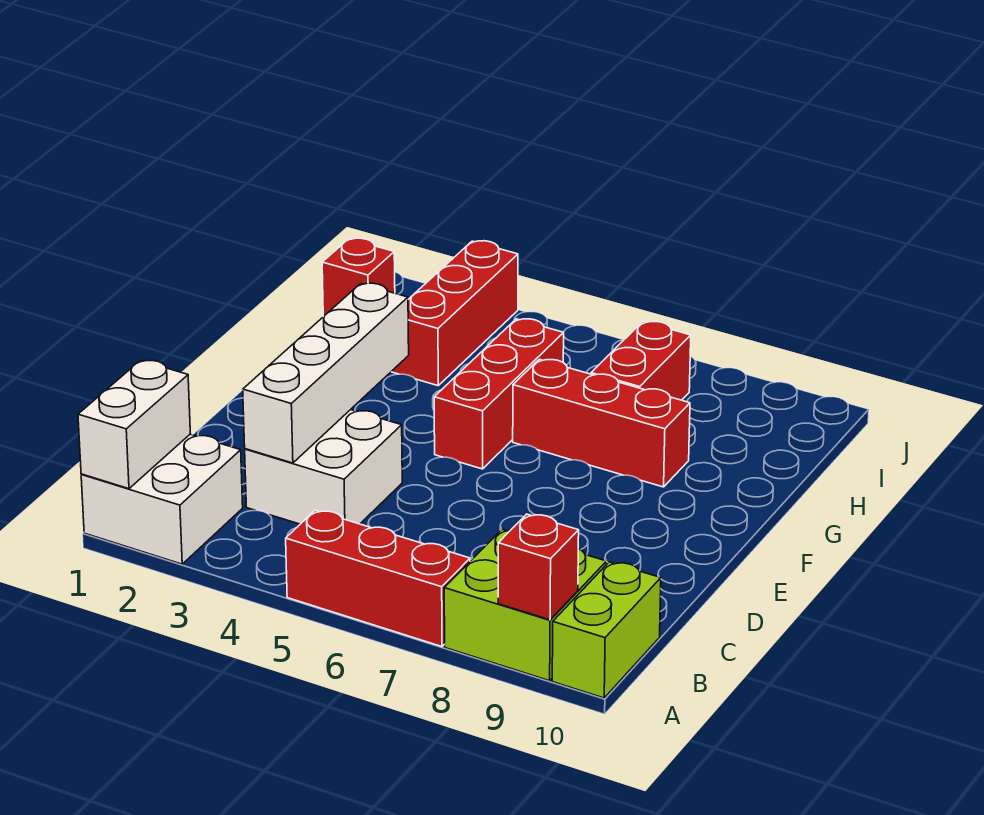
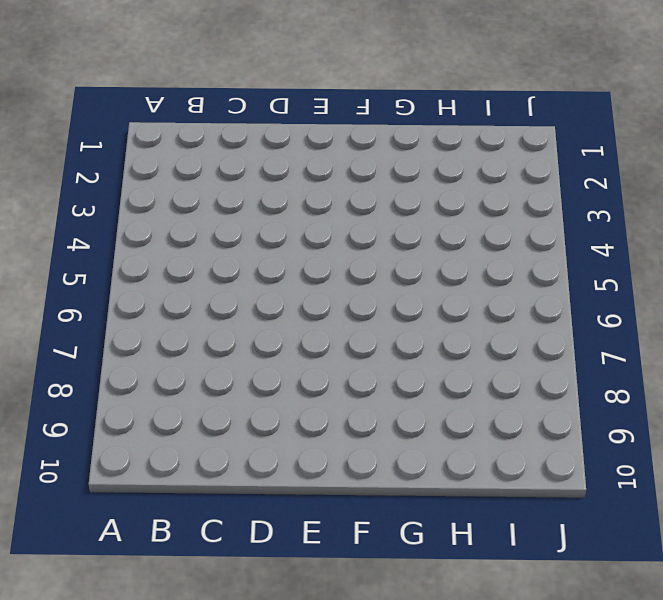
none -> white brick A1:B2 level 1
none -> red brick A5:A7 level 1
none -> lime brick A8:B9 level 1

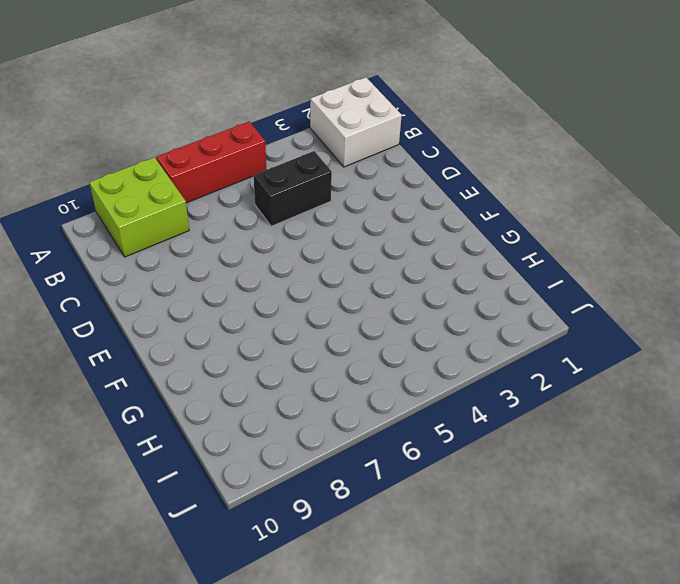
black brick C4:C5 level 1 -> white brick C3:D4 level 1
none -> lime brick A10:B10 level 1
none -> red brick F5:H5 level 1
none -> red brick G6:G8 level 1

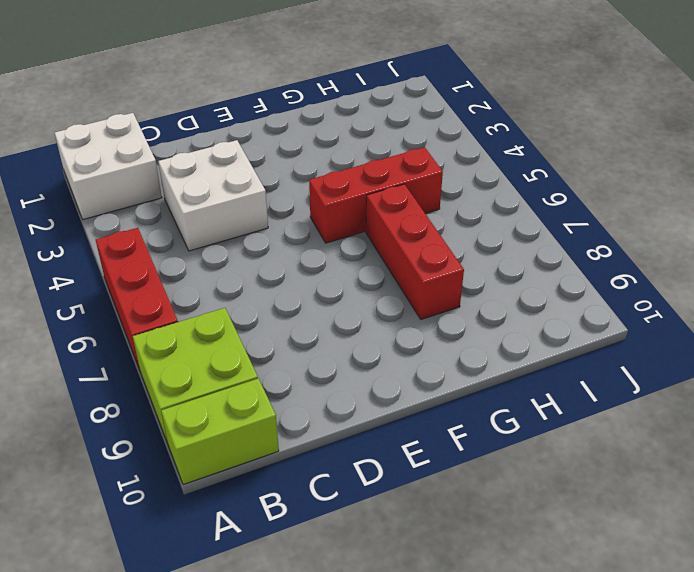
none -> red brick H3:J3 level 1
none -> red brick H7:I7 level 1
none -> red brick I1 level 1

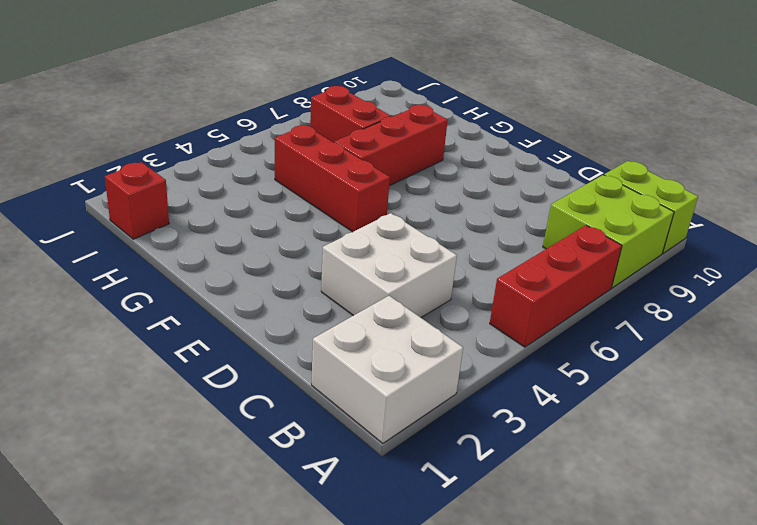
none -> red brick H3:J3 level 1
none -> white brick A1:B1 level 2
none -> red brick A9 level 2

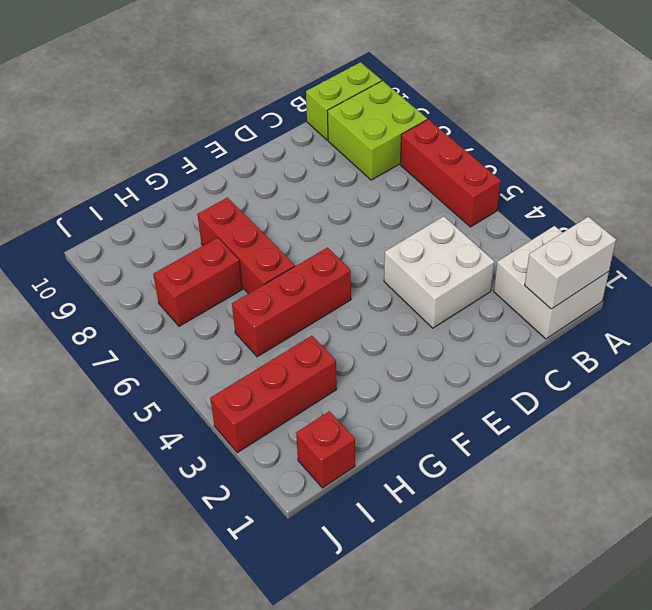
none -> red brick A9 level 2
none -> white brick C3:F3 level 2

